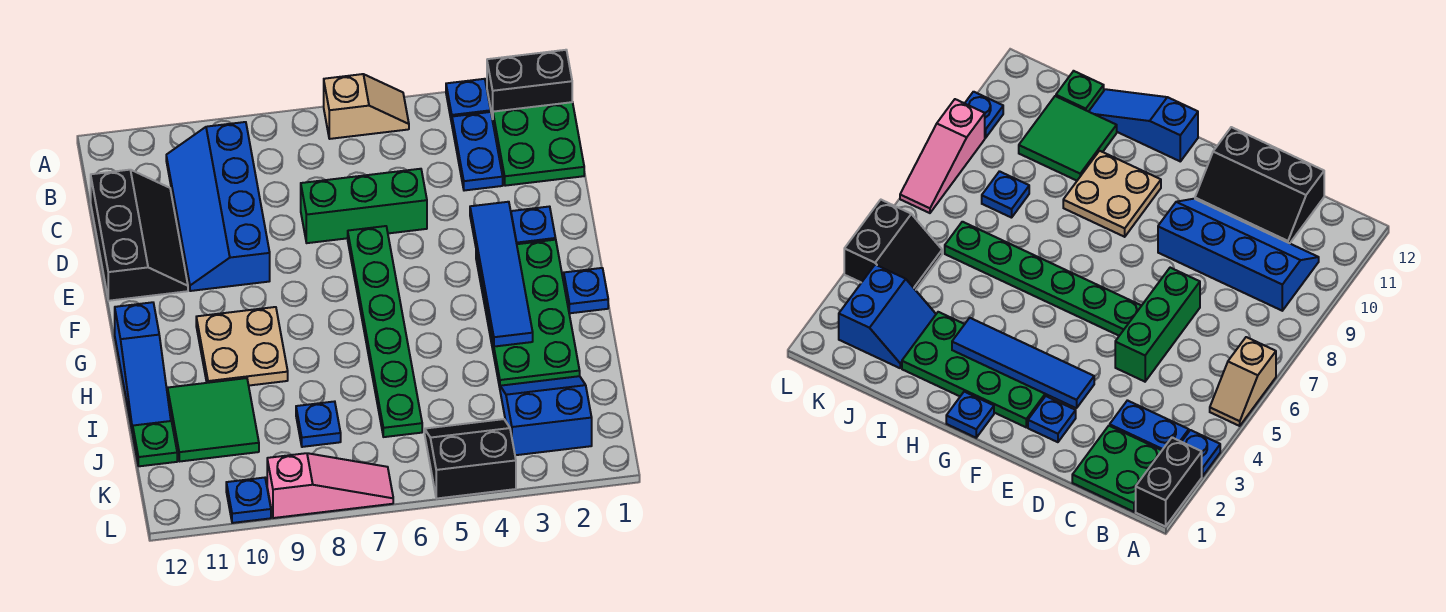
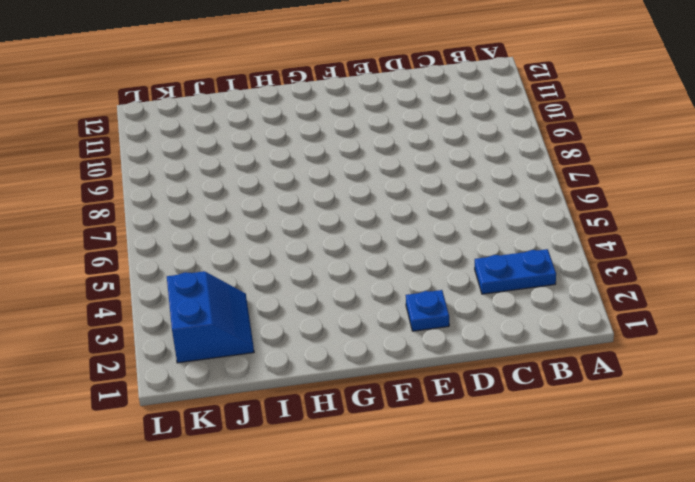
none -> black brick A1:A2 level 1
none -> blue plate A3 level 1
none -> tan slope A5:A6 level 1 top 6

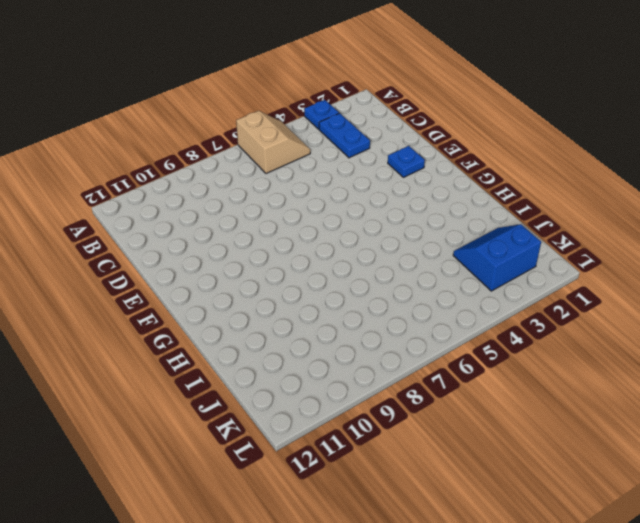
tan slope A5:B6 level 1 top 6 -> tan slope A5:A6 level 1 top 6
none -> black brick A1:A2 level 1
none -> green plate B1:C2 level 1
none -> blue slope B9:E10 level 1 top 9

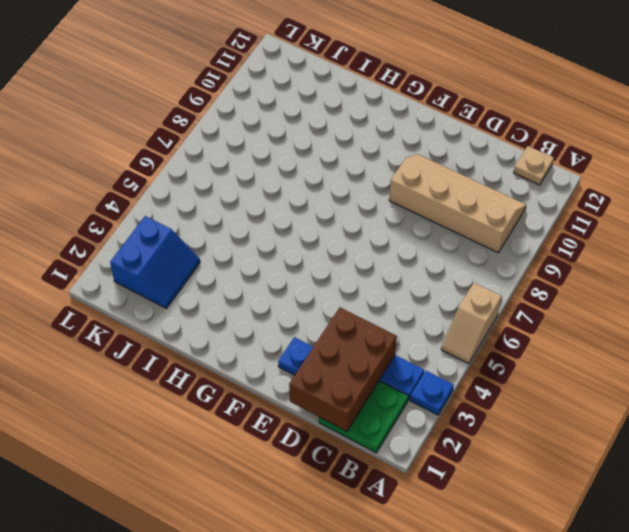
tan slope B9:E10 level 1 top 9 -> blue slope B9:E10 level 1 top 9
tan plate B12 level 1 -> none
brown brick C1:D3 level 2 -> none
none -> black brick A1:A2 level 1
none -> black slope C11:E12 level 1 top 12
none -> green brick D5:D7 level 1

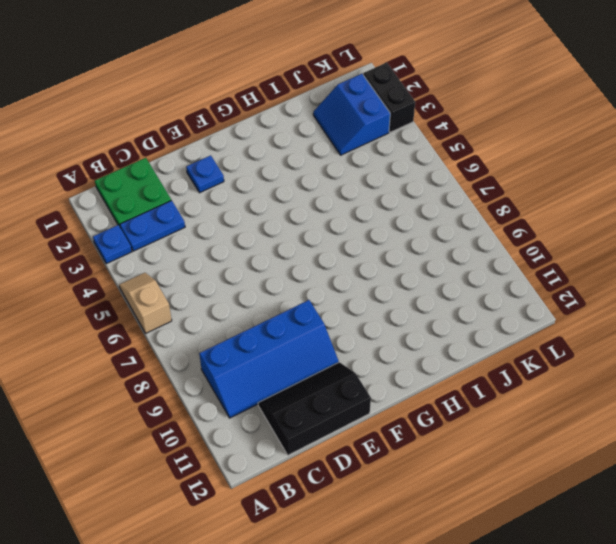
black brick L2:L3 level 1 -> black brick A1:A2 level 1
none -> green brick D5:D7 level 1
none -> green plate E6:J6 level 1
none -> green plate F2:I3 level 1

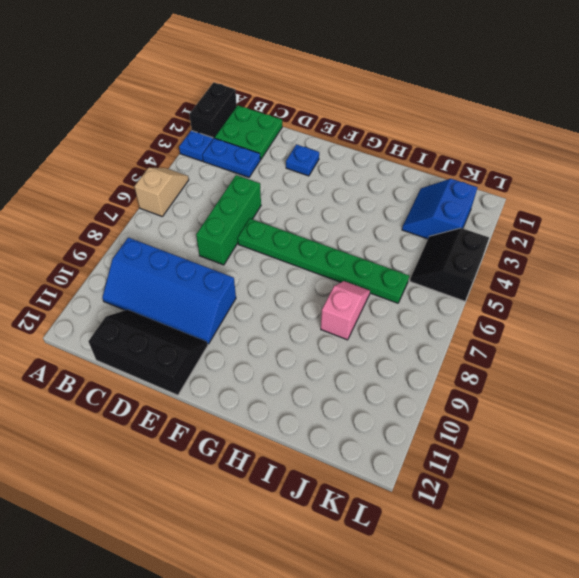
pink slope I7:I8 level 1 top 8 -> none
none -> green plate F2:I3 level 1
none -> blue plate G1 level 1
none -> tan plate G9:H10 level 1

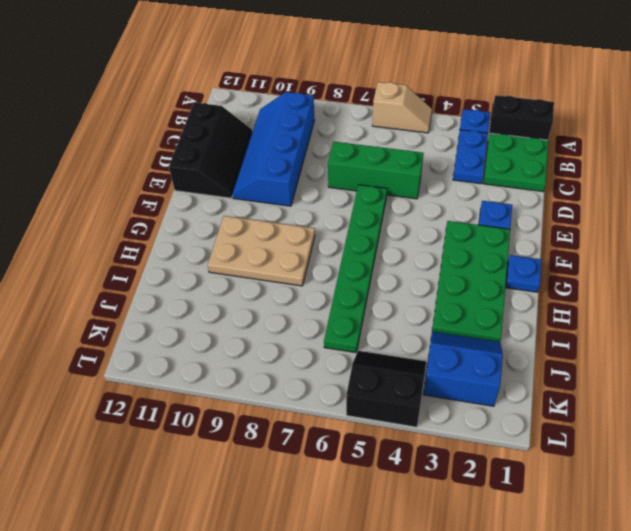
tan plate G8:H10 level 1 -> tan plate G9:H10 level 1
none -> blue slope G12:I12 level 1 top G
none -> green tile I10:J11 level 1
none -> blue plate J8 level 1

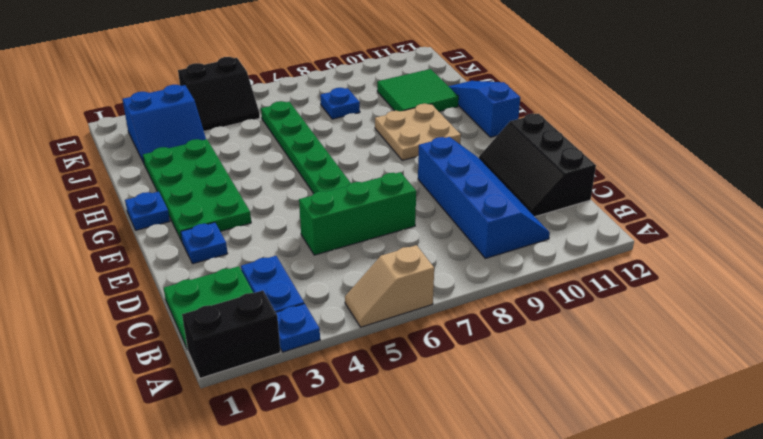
none -> green plate J12 level 1
none -> pink slope L7:L9 level 1 top 9
none -> blue plate L10 level 1

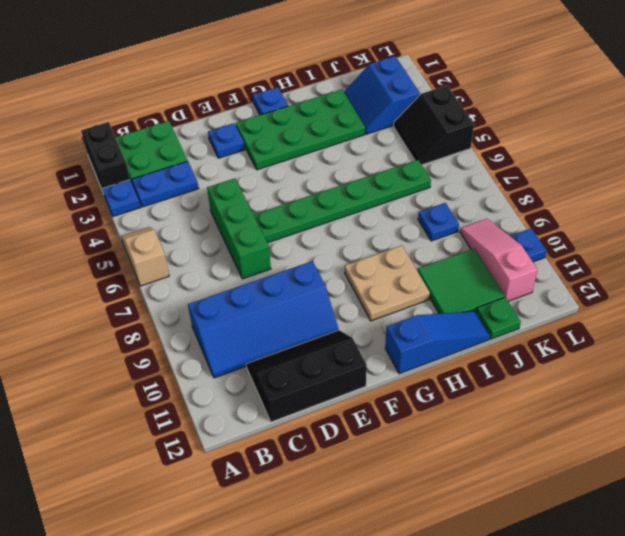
pink slope K9:K11 level 1 top 11 -> pink slope L7:L9 level 1 top 9
none -> blue tile E3:H3 level 2

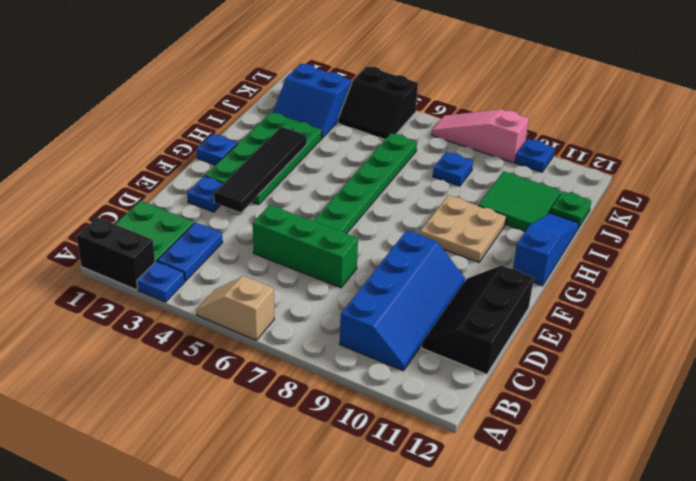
black tile E3:H3 level 2 -> blue tile E3:H3 level 2

